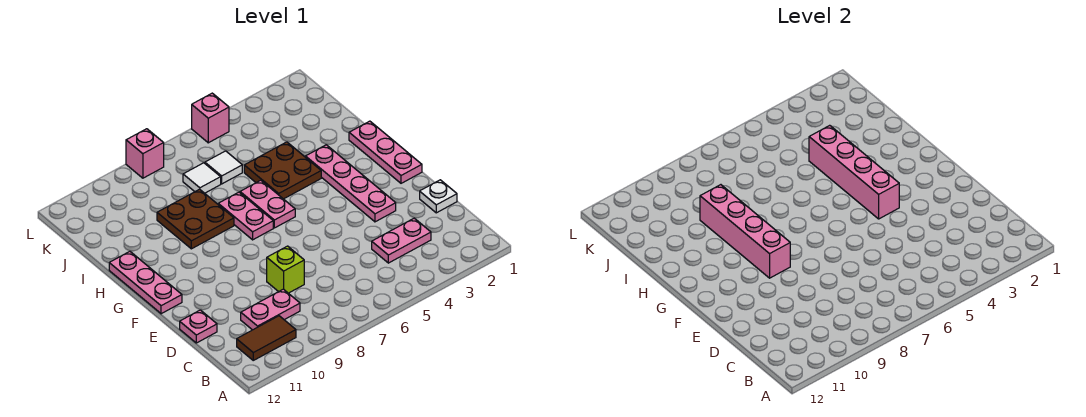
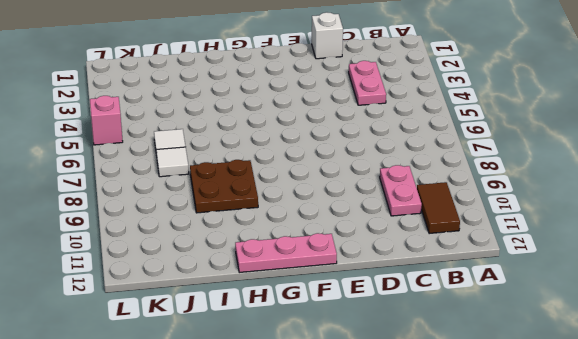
white brick D1 level 1 -> white plate D1 level 1
none -> lime brick D8 level 1
none -> pink plate D12 level 1
none -> pink plate E3:H3 level 1

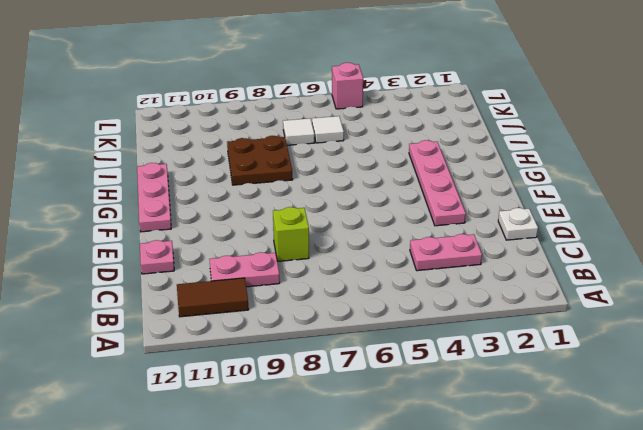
none -> pink plate F1:H1 level 1
none -> pink plate G6:H6 level 1
none -> pink plate G7:H7 level 1

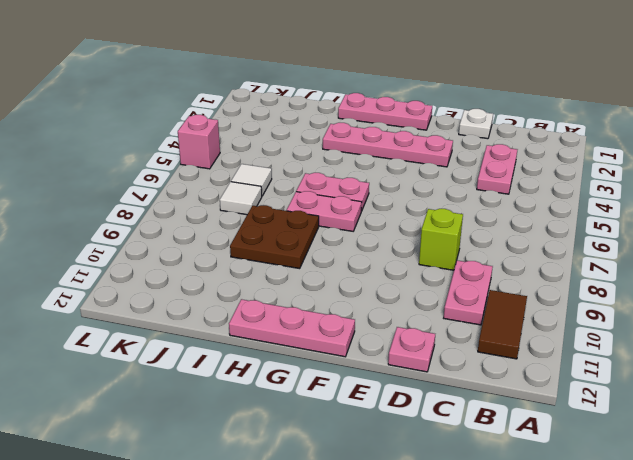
none -> brown plate H4:I5 level 1
none -> pink brick L8 level 1
none -> pink brick F4:I4 level 2

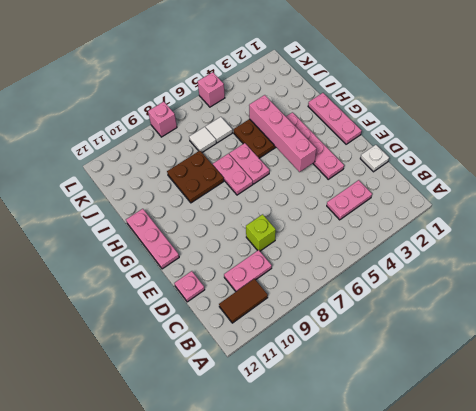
none -> pink brick F9:I9 level 2

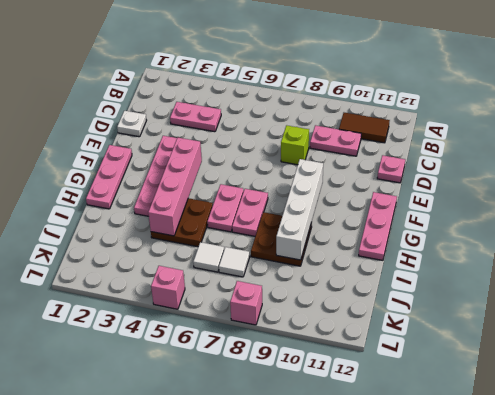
white brick F9:I9 level 2 -> pink brick F9:I9 level 2

